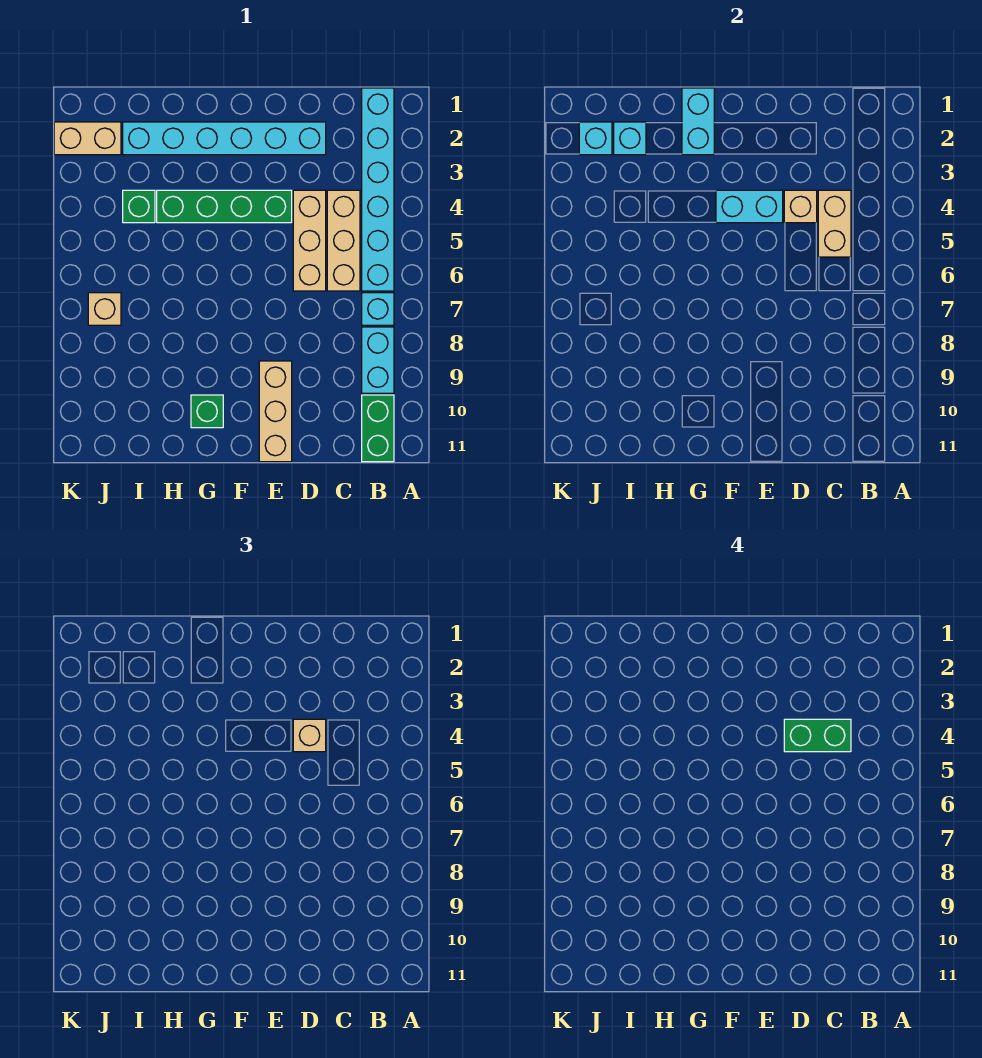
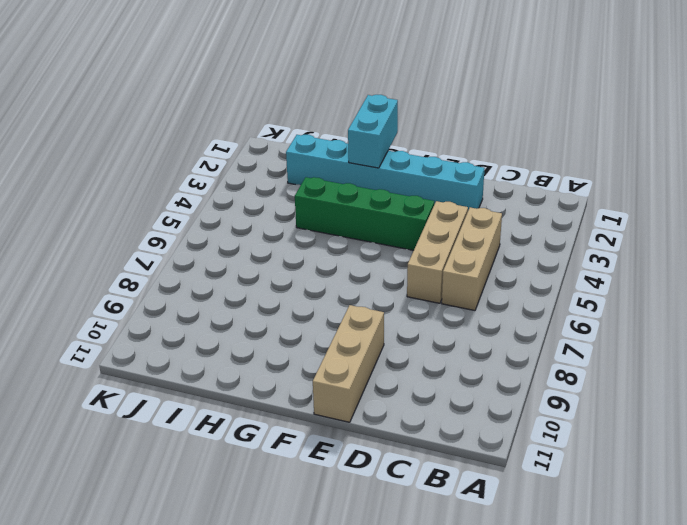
none -> cyan brick B1:B6 level 1
none -> cyan brick B7 level 1
none -> cyan brick B8:B9 level 1

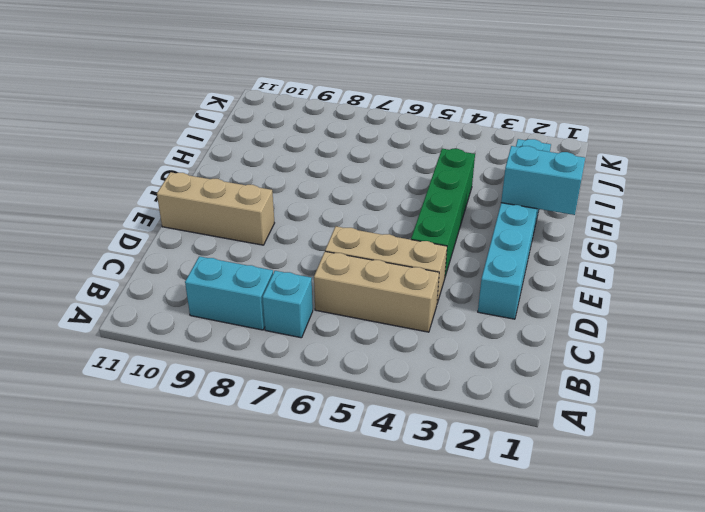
none -> cyan brick B1:B6 level 1
none -> green brick B10:B11 level 1
none -> green brick G10 level 1

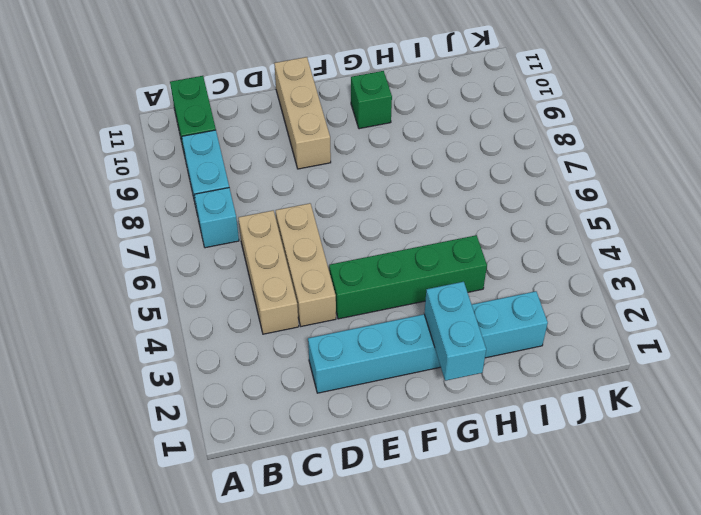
none -> cyan brick B1:B6 level 1
none -> green brick I4 level 1
none -> tan brick J2:K2 level 1

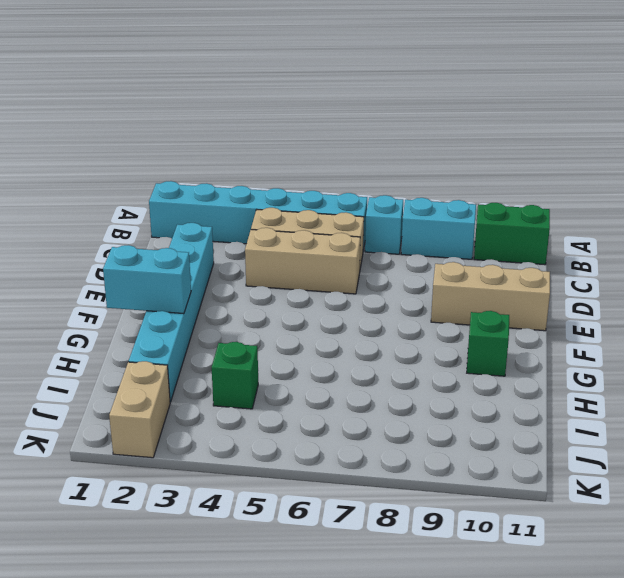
none -> green brick E4:H4 level 1
none -> tan brick J7 level 1
none -> tan brick C4:C5 level 2

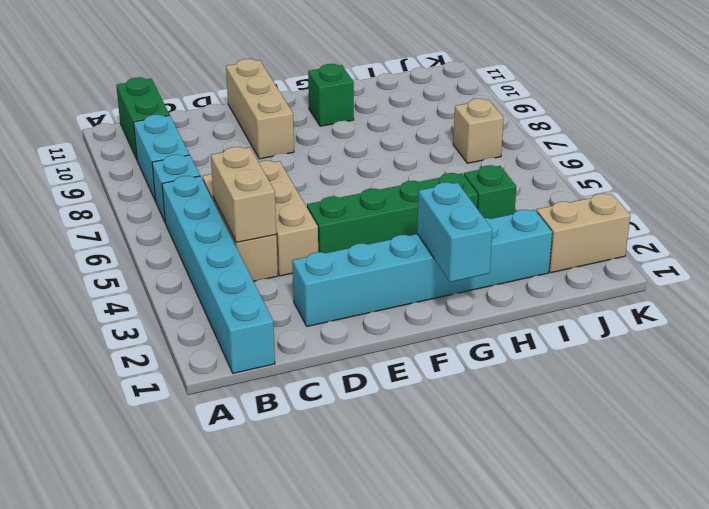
none -> tan brick D4 level 2
none -> cyan brick E4:F4 level 2
none -> cyan brick I2 level 2

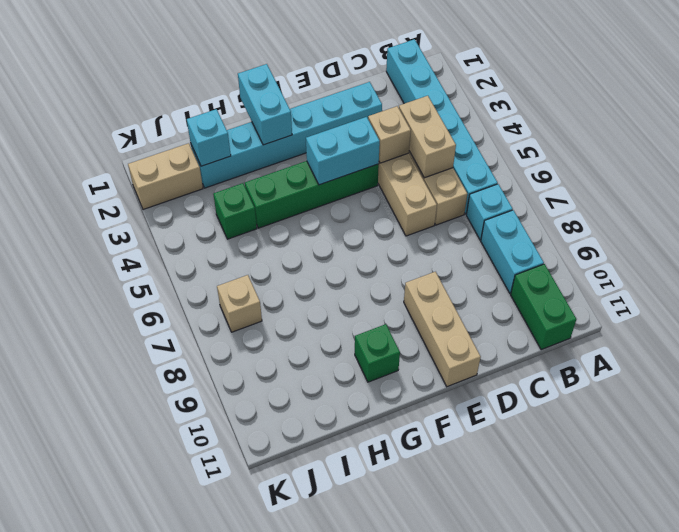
none -> cyan brick J2 level 2
none -> tan brick D4 level 3
none -> green brick C4:D4 level 4

